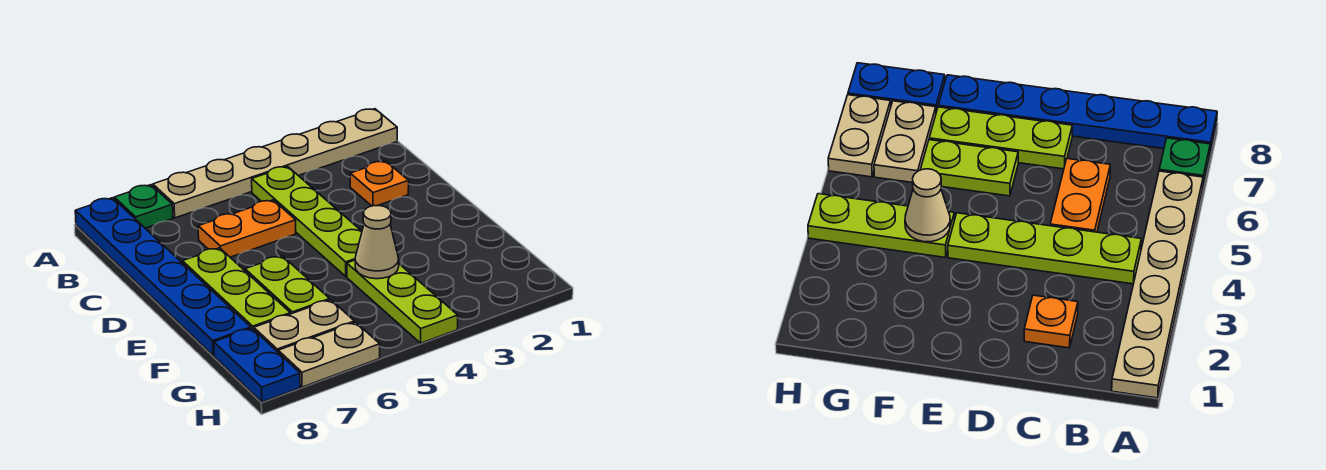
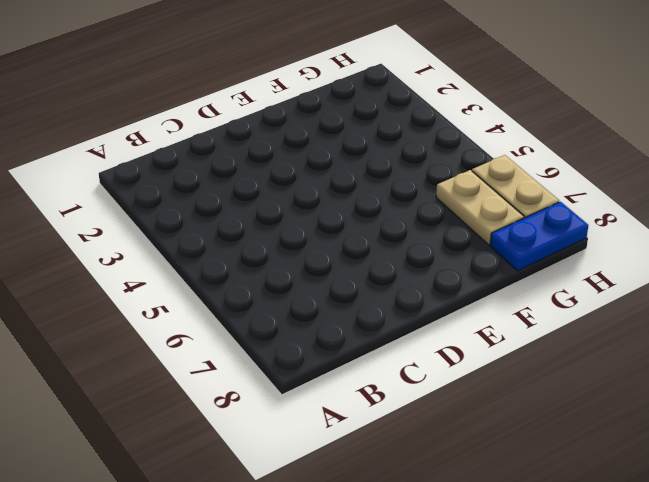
none -> tan plate A1:A6 level 1
none -> green plate A7 level 1
none -> blue plate A8:F8 level 1

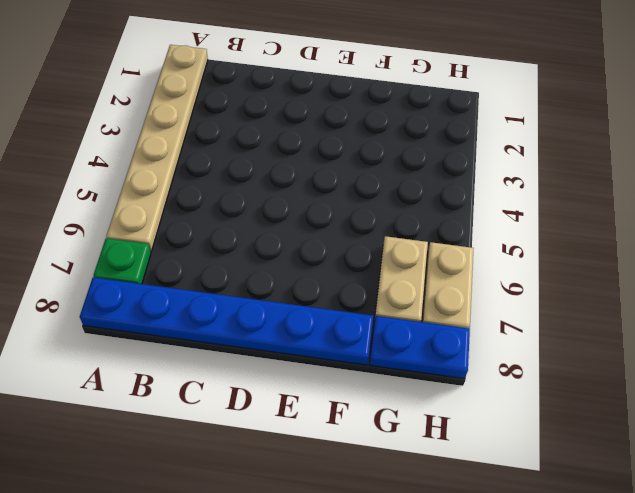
none -> lime plate B4:E4 level 1
none -> orange plate C2 level 1
none -> orange plate C5:C6 level 1

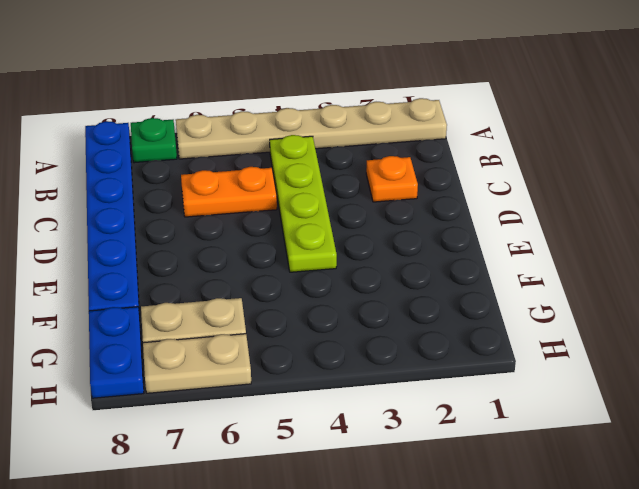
none -> lime plate D7:F7 level 1
none -> lime plate E6:F6 level 1
none -> lime plate F4:H4 level 1

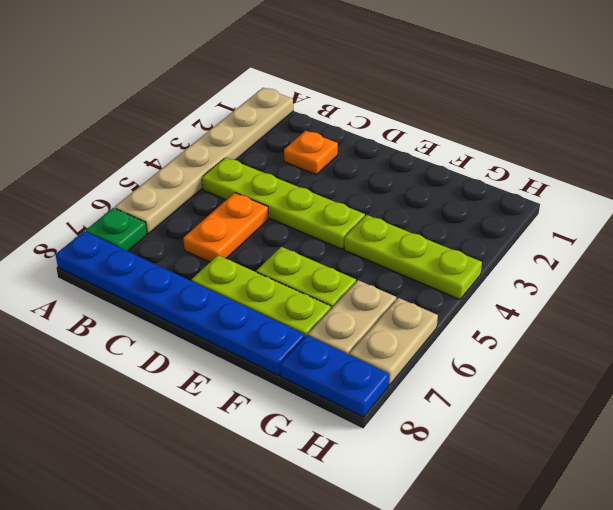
none -> tan cone F4 level 2

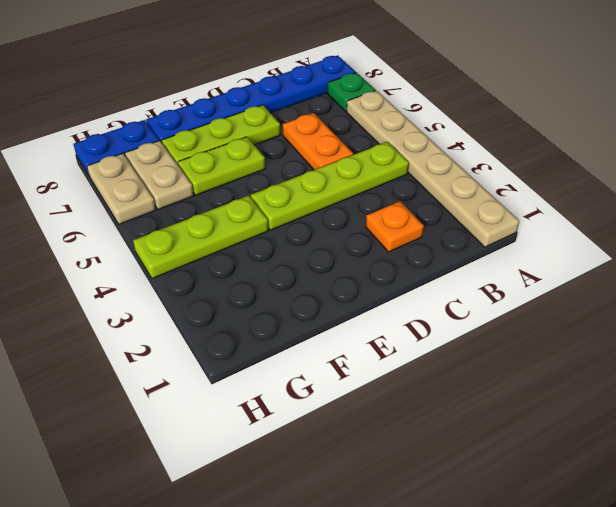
none -> tan cone F4 level 2

